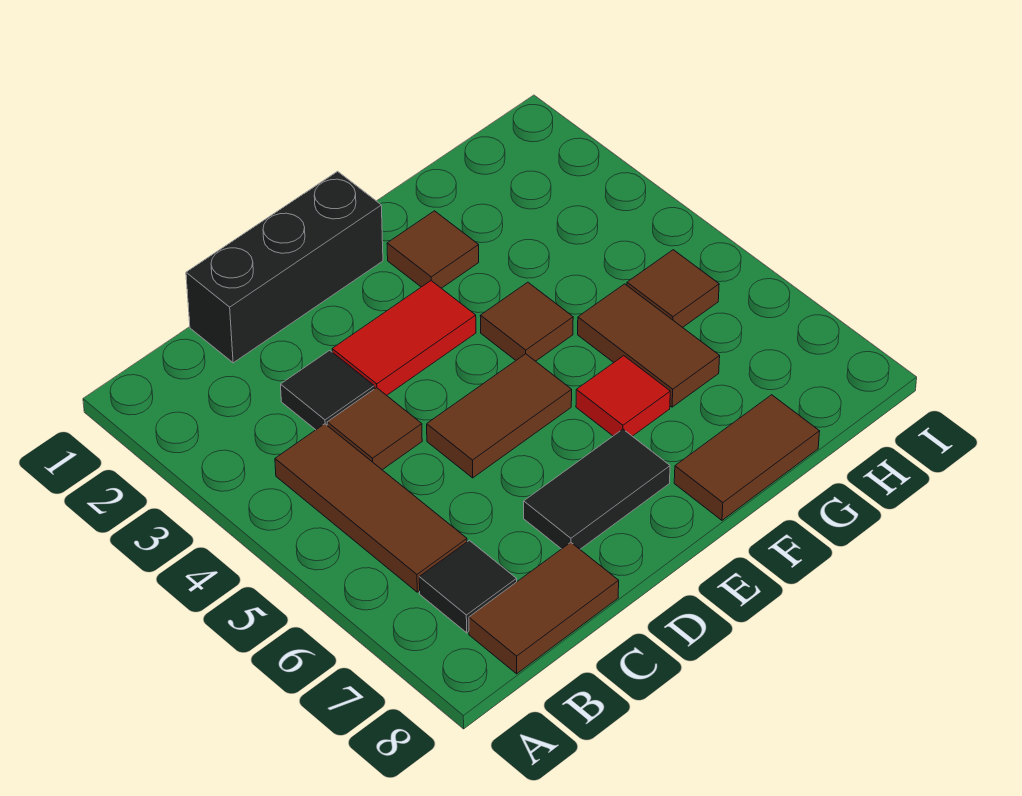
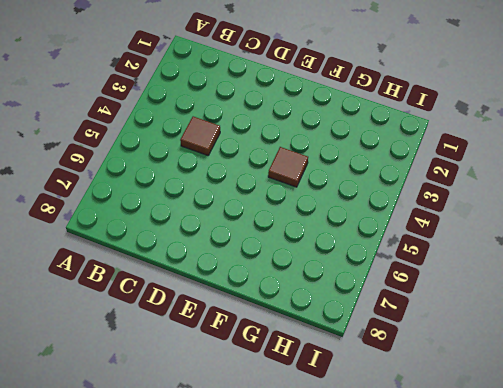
none -> brown tile B4:B6 level 1
none -> black tile B7 level 1
none -> brown tile B8:C8 level 1

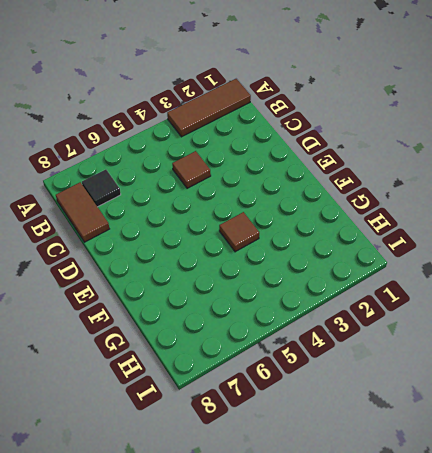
brown tile A1:A3 level 1 -> brown tile B4:B6 level 1
none -> black brick C1:E1 level 1
none -> black tile C3 level 1
none -> red tile D3:E3 level 1

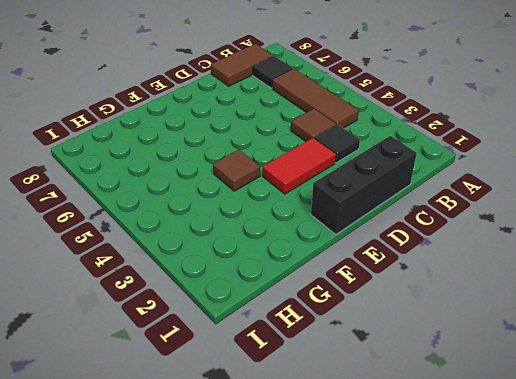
none -> brown tile D5:E5 level 1
none -> black tile D7:E7 level 1
none -> brown tile F2 level 1

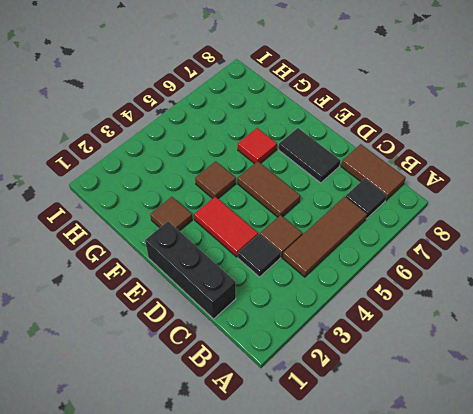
none -> brown tile F8:G8 level 1
none -> brown tile G5:G6 level 1
none -> brown tile H5 level 1

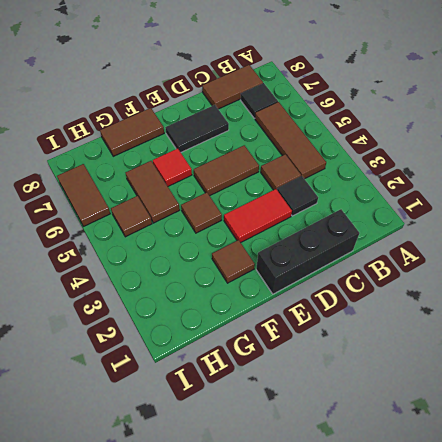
brown tile I6:I7 level 1 -> none

